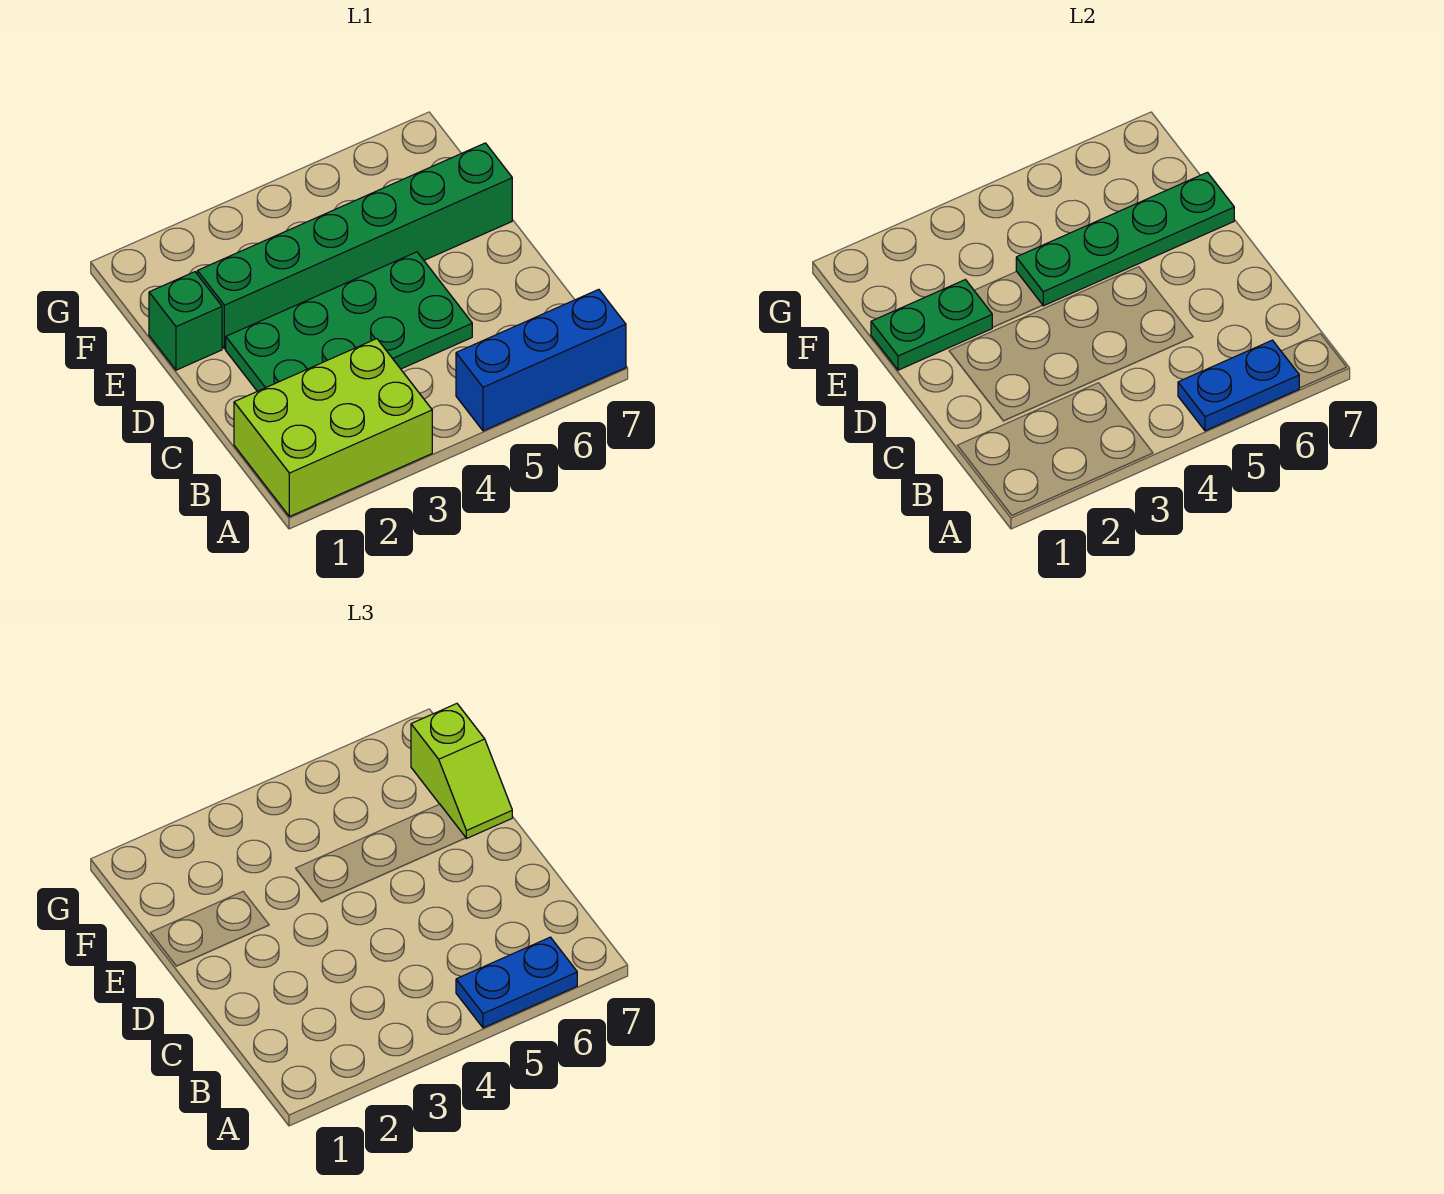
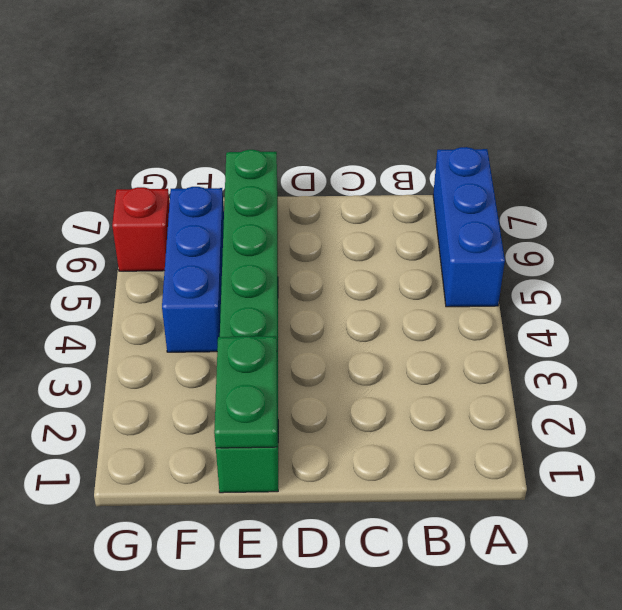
blue brick F4:F6 level 1 -> none
red brick G6 level 1 -> none
none -> lime brick A1:B3 level 1
none -> green plate C2:D5 level 1

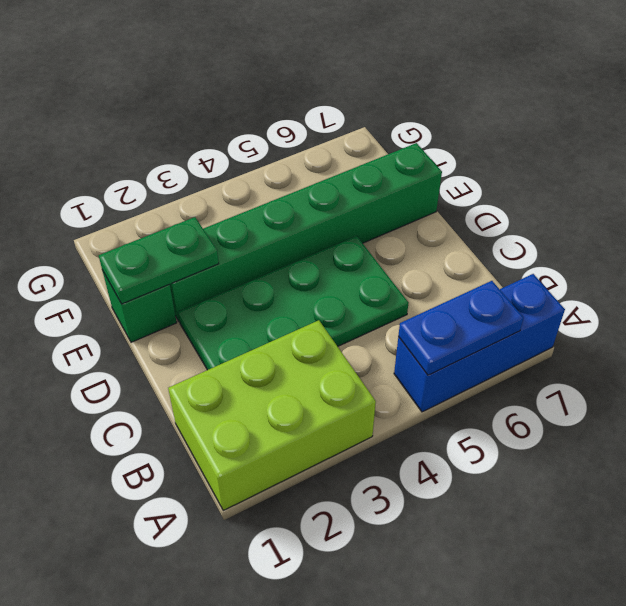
none -> green plate E4:E7 level 2
none -> blue plate A5:A6 level 3

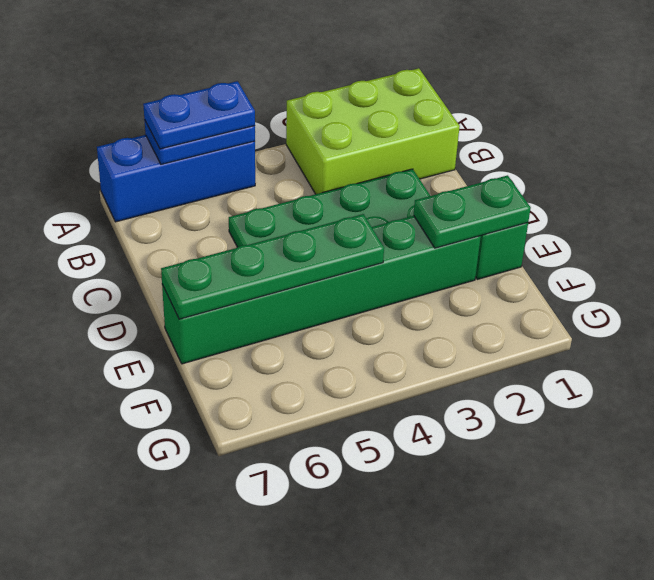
none -> lime slope E7:F7 level 3 top F

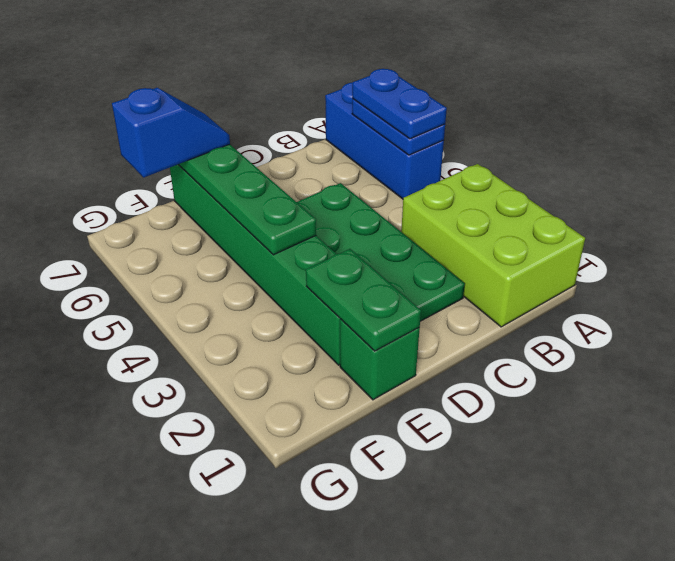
blue slope E7:F7 level 3 top F -> lime slope E7:F7 level 3 top F

